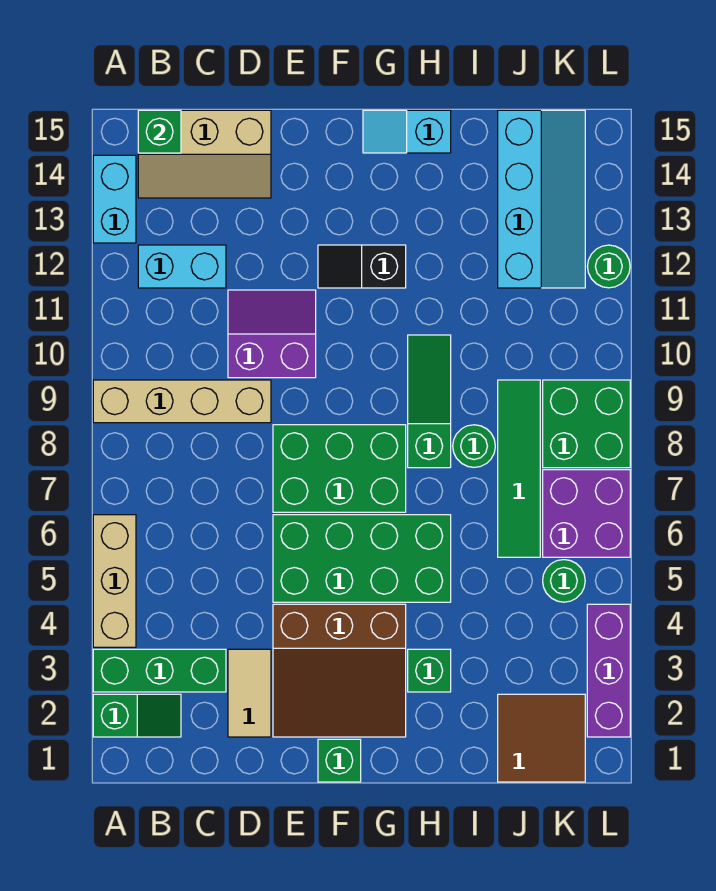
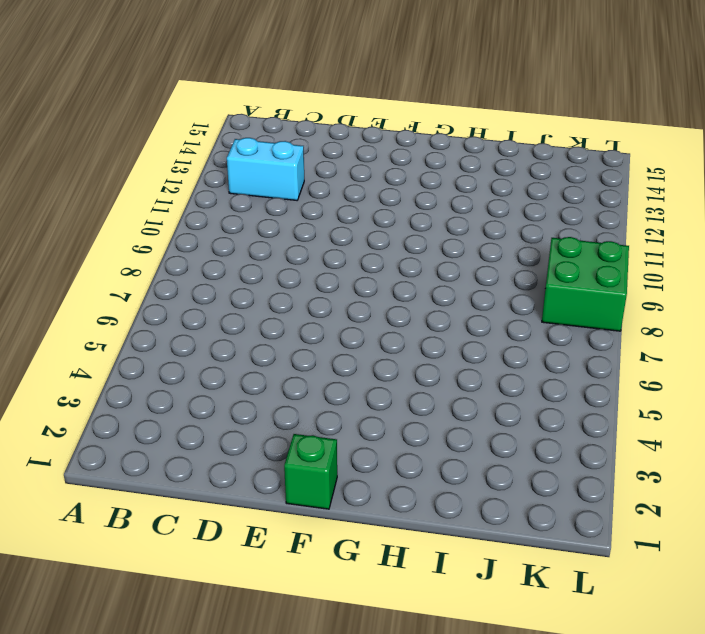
none -> green slope A2:B2 level 1 top A
none -> green brick A3:C3 level 1
none -> tan brick A4:A6 level 1

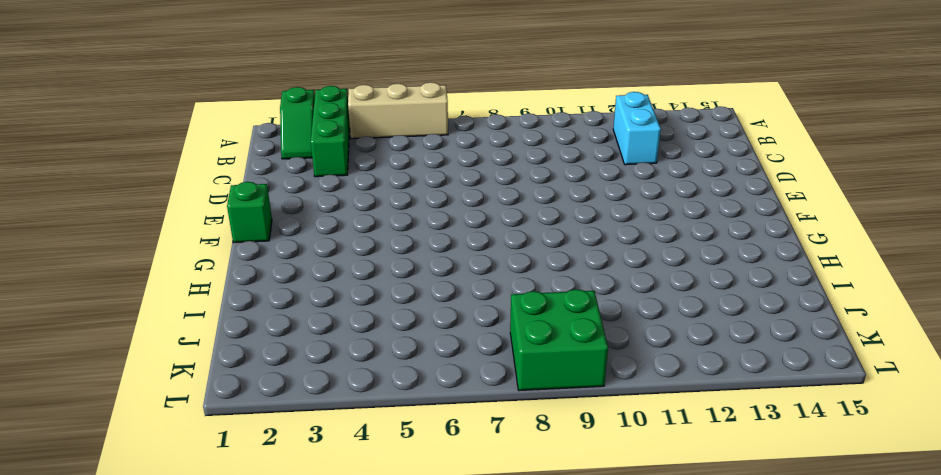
none -> tan brick A9:D9 level 1
none -> cyan brick A13:A14 level 1
none -> tan slope B14:D15 level 1 top 15

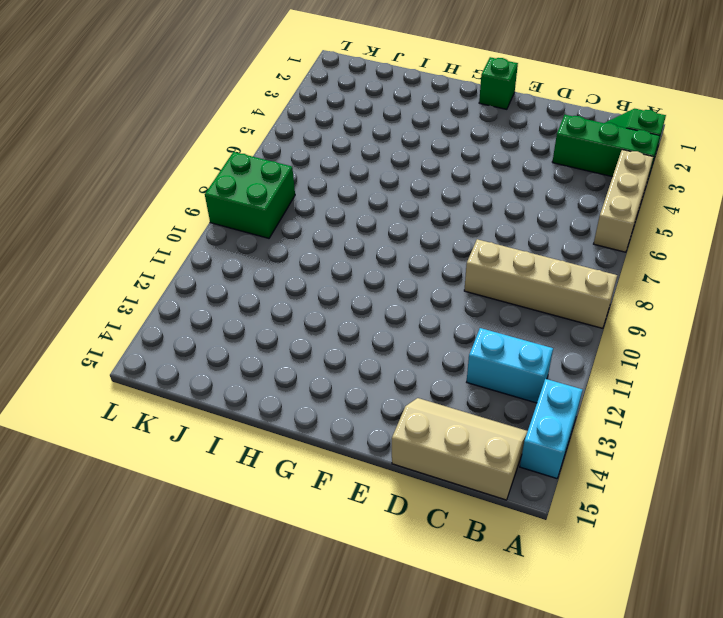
none -> tan tile D2:D3 level 1
none -> purple slope D10:E11 level 1 top 10
none -> brown slope E2:G4 level 1 top 4

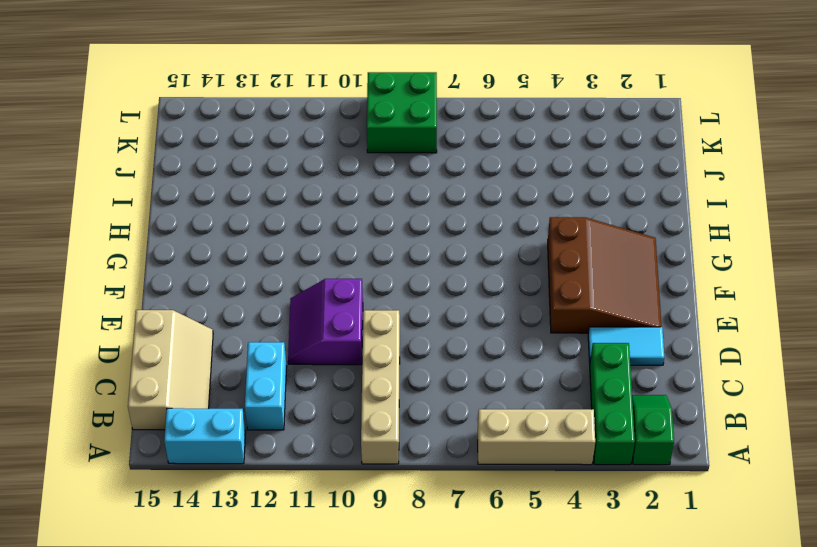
cyan tile D2:D3 level 1 -> tan tile D2:D3 level 1
none -> green brick E5:H6 level 1
none -> green brick E7:G8 level 1
none -> green brick F1 level 1

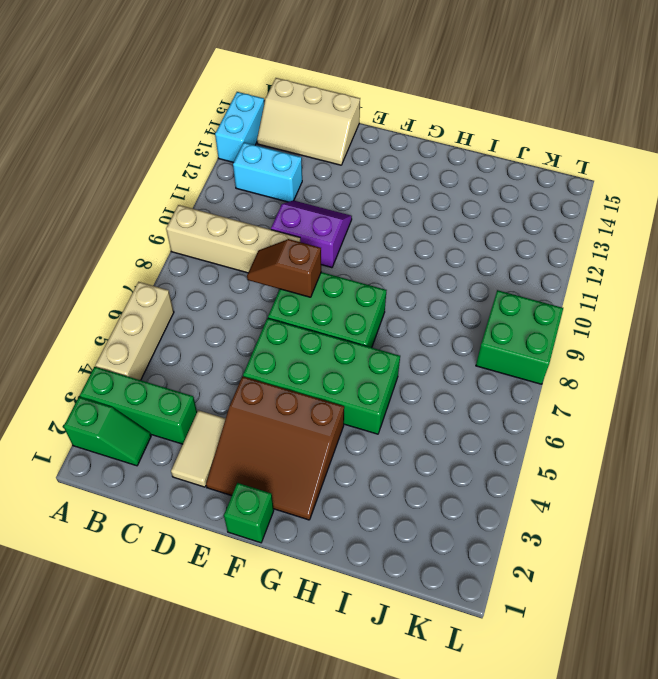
brown slope D8:E8 level 2 top E -> none
none -> black slope F12:G12 level 1 top G
none -> cyan slope G15:H15 level 1 top H
none -> green brick H3 level 1

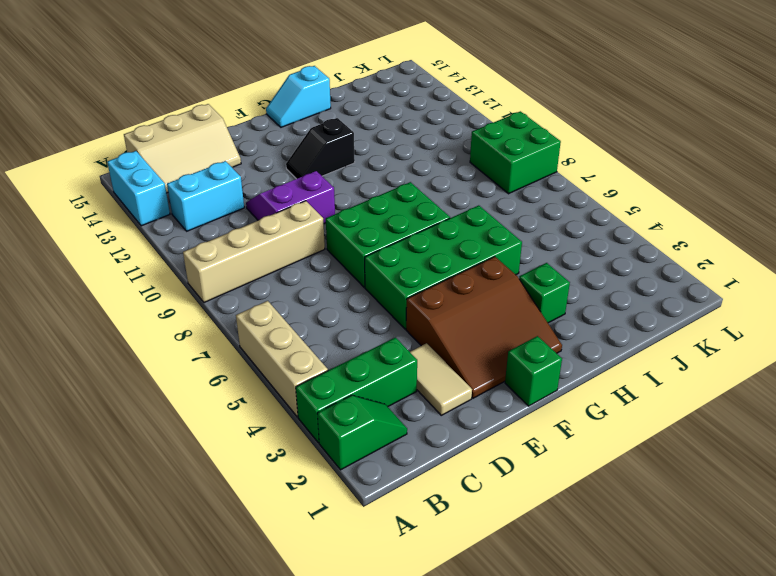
none -> green slope H8:H10 level 1 top 8
none -> green round brick I8 level 1
none -> brown tile J1:K2 level 1

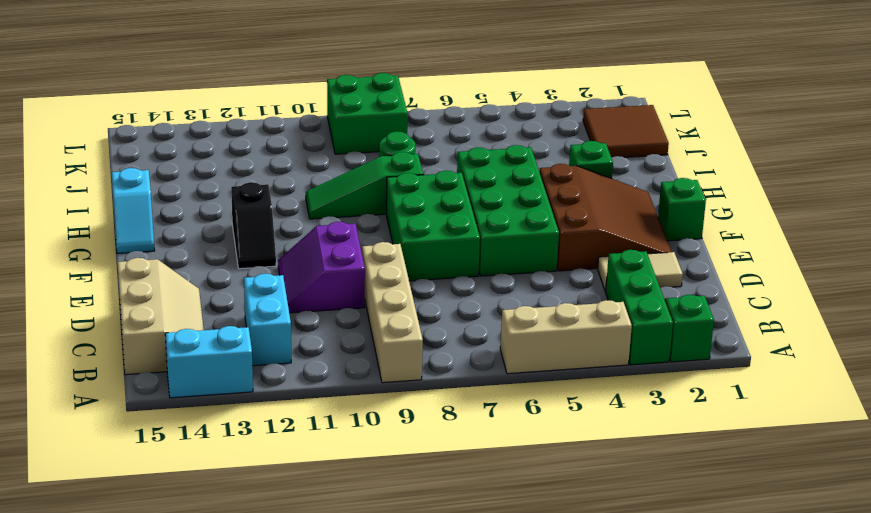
none -> green tile J6:J9 level 1
none -> cyan slope J12:K15 level 1 top J
none -> green round brick K5 level 1

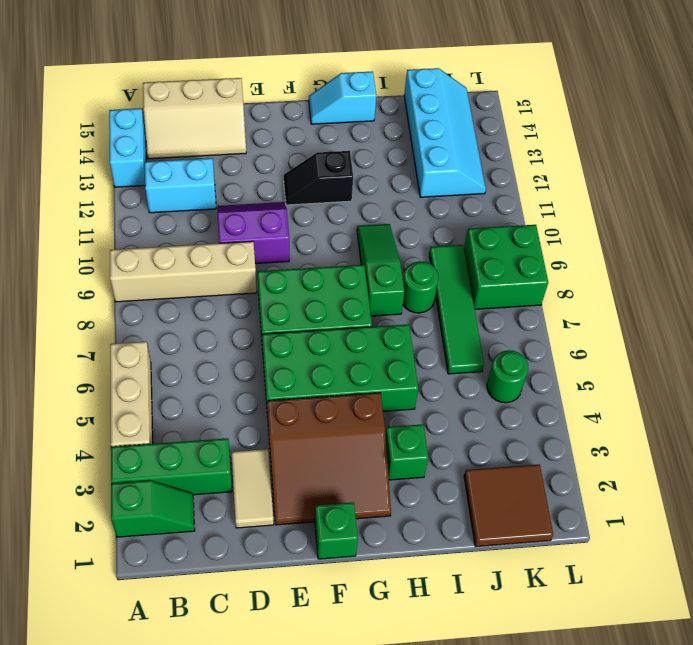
none -> purple brick K6:L7 level 1
none -> purple brick L2:L4 level 1
none -> green round brick L12 level 1

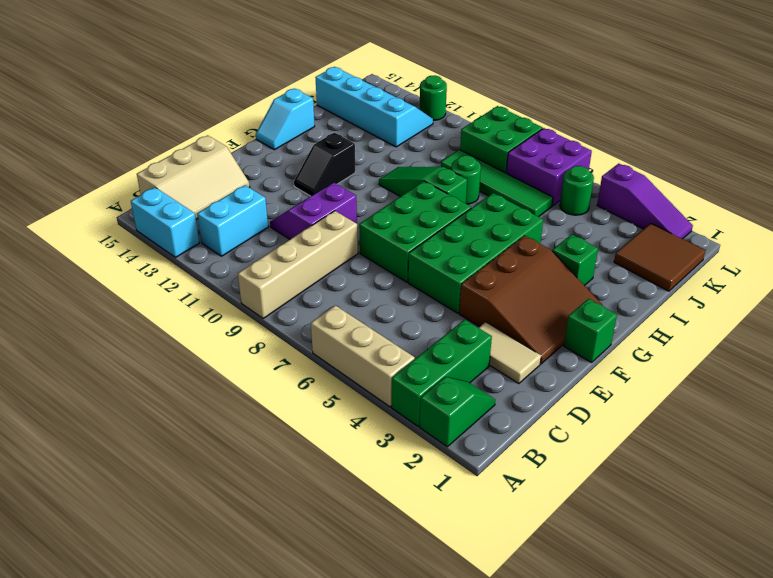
purple slope L2:L4 level 1 top 4 -> purple brick L2:L4 level 1
none -> green brick B15 level 2

